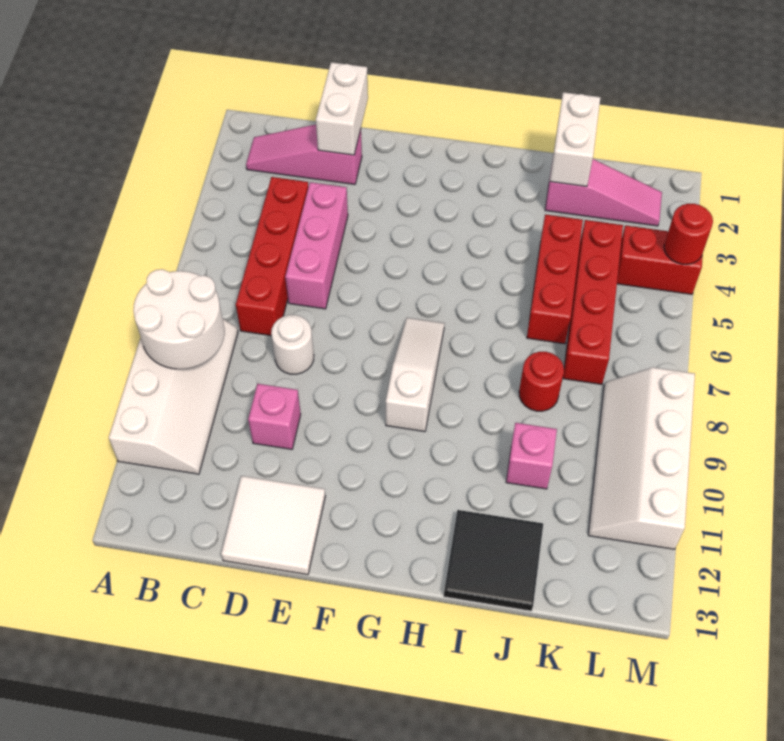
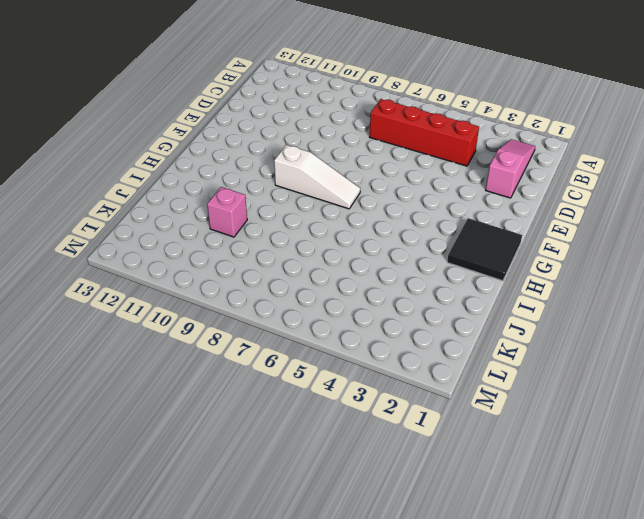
black tile G1:H2 level 1 -> black tile I12:J13 level 1
none -> white slope A8:B11 level 1 top A
none -> pink brick D4:D6 level 1
none -> white round brick D8 level 1

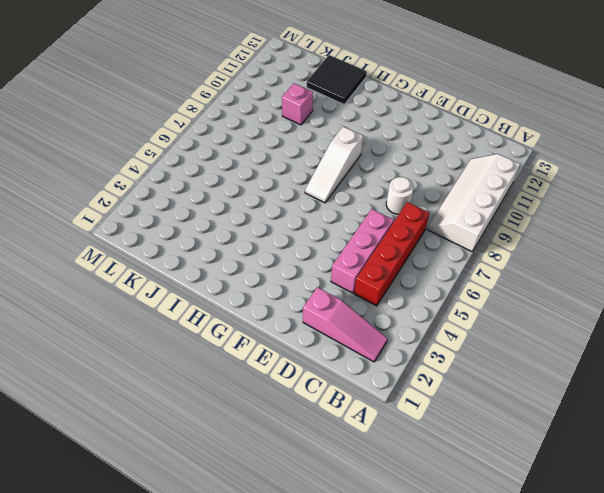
none -> pink brick D10 level 1
none -> white tile D12:E13 level 1
none -> pink slope J2:L2 level 1 top J

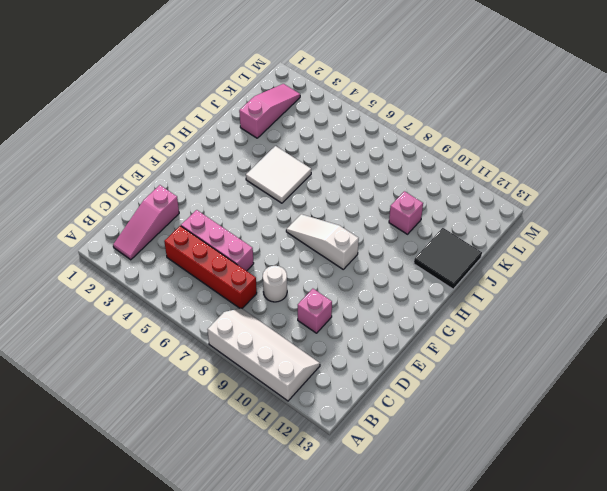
white tile H4:I5 level 1 -> white tile D12:E13 level 1
none -> red brick J4:J6 level 1
none -> red round brick J8 level 1
none -> red brick K4:K7 level 1

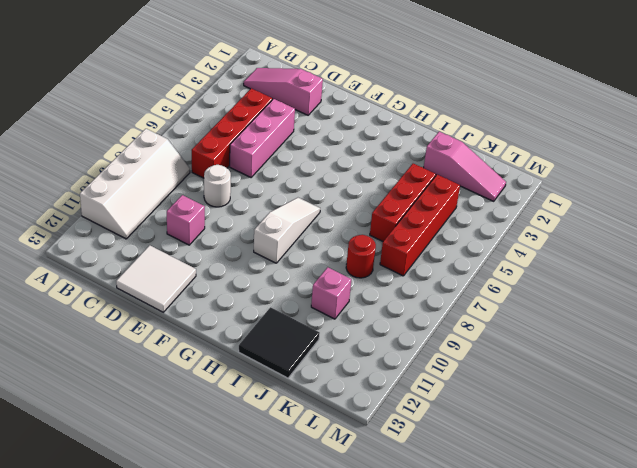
none -> red brick L4:M4 level 1
none -> white slope L8:M11 level 1 top M
none -> white round brick A8:B9 level 2

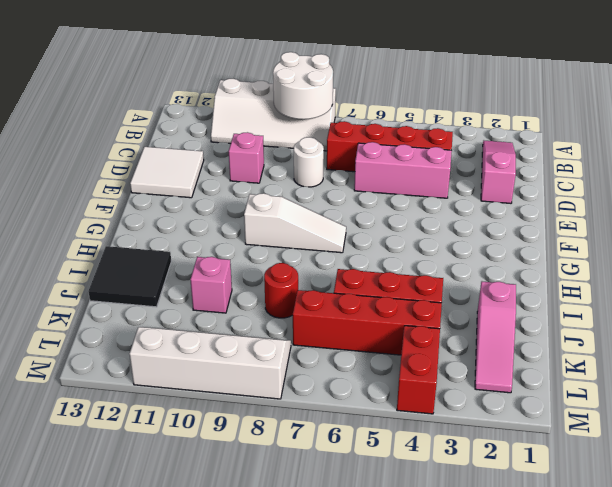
none -> white brick D1:D2 level 2
none -> white brick J1:J2 level 2
none -> red round brick M4 level 2

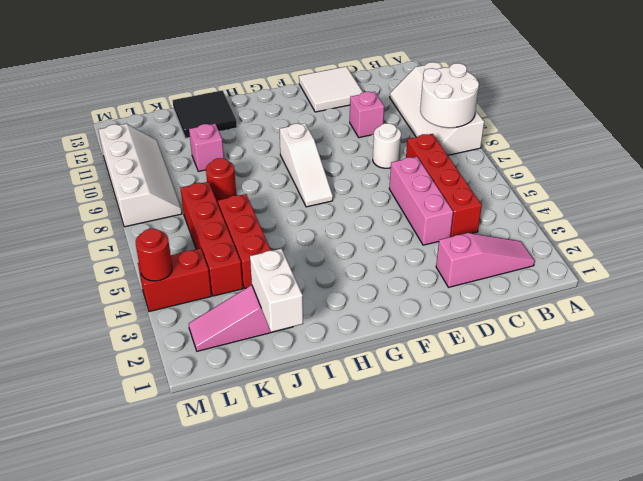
none -> white brick D1:D2 level 2

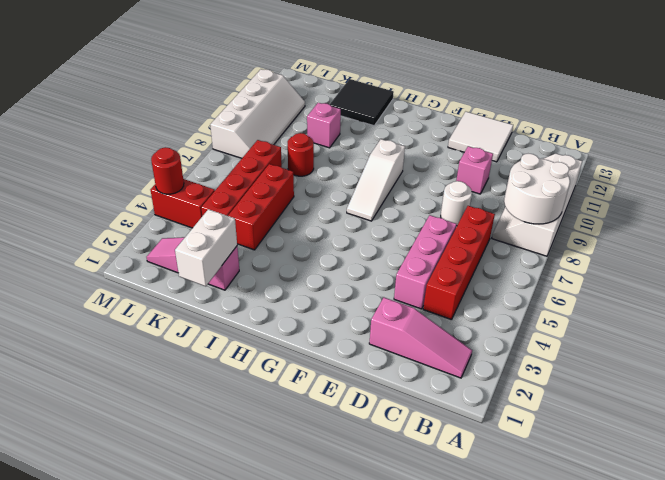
none -> white brick D1:D2 level 2

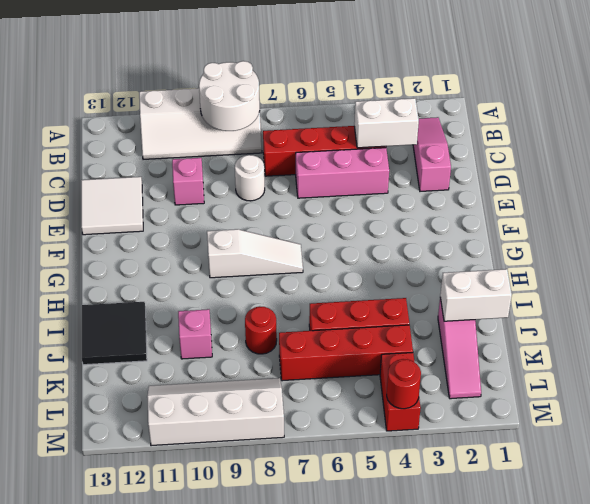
white brick C3:C4 level 2 -> white brick D1:D2 level 2

